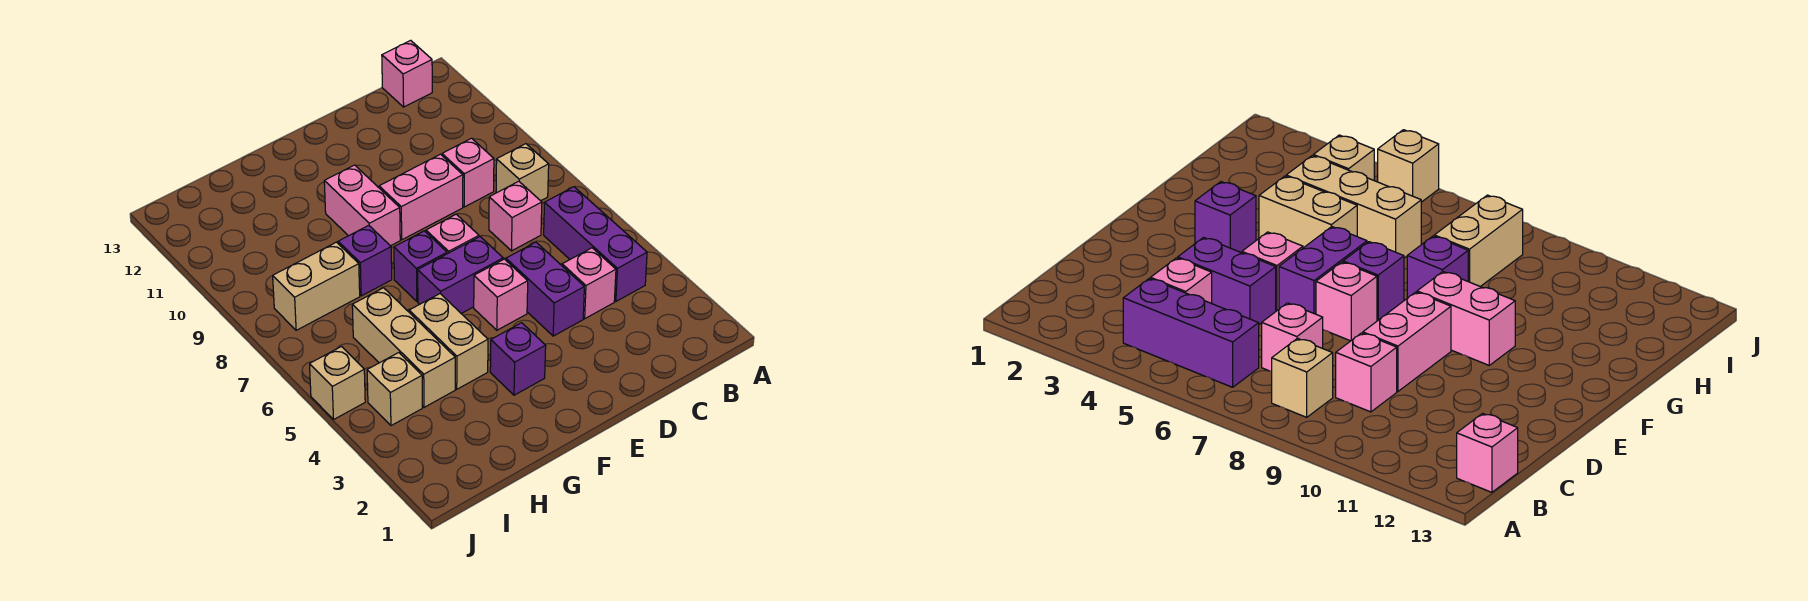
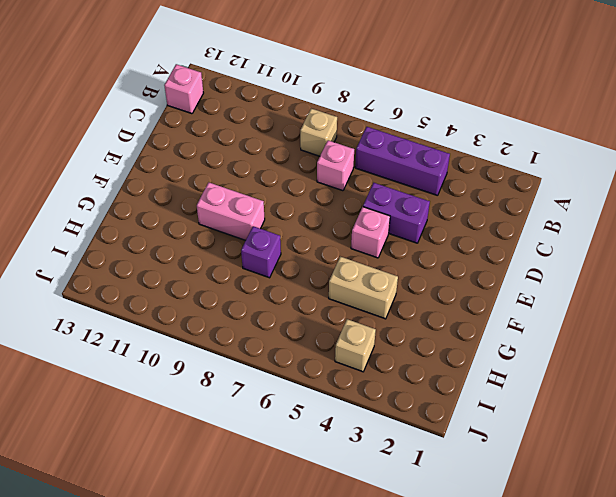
none -> pink brick C4 level 1
none -> pink brick C9 level 1
none -> pink brick D9:E9 level 1

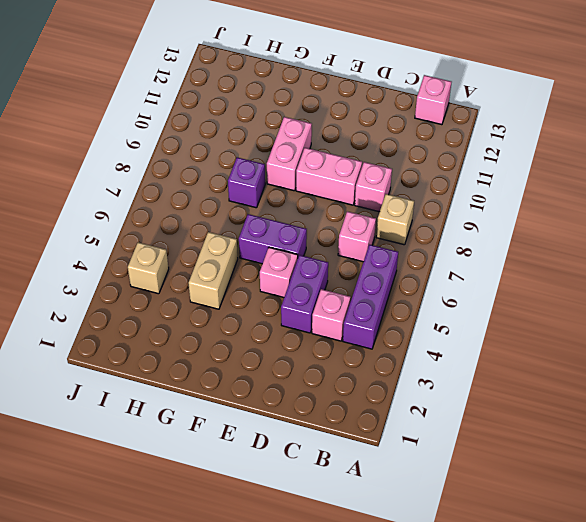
none -> pink brick E7 level 1
none -> purple brick F3 level 1
none -> purple brick F7 level 1

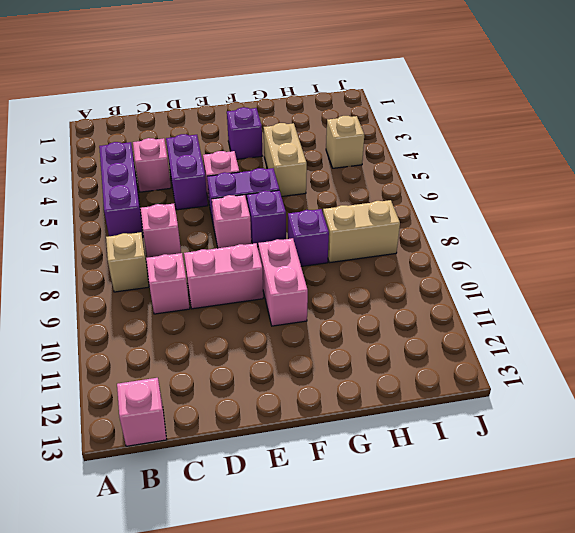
none -> tan brick H4:H6 level 1
none -> tan brick J5 level 1

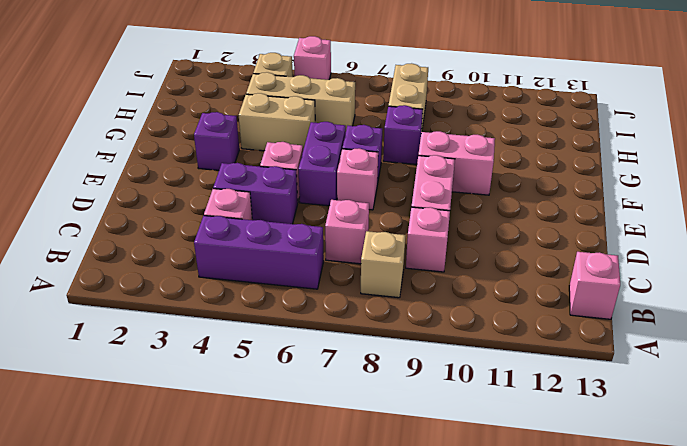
pink brick J5 level 1 -> tan brick J5 level 1

